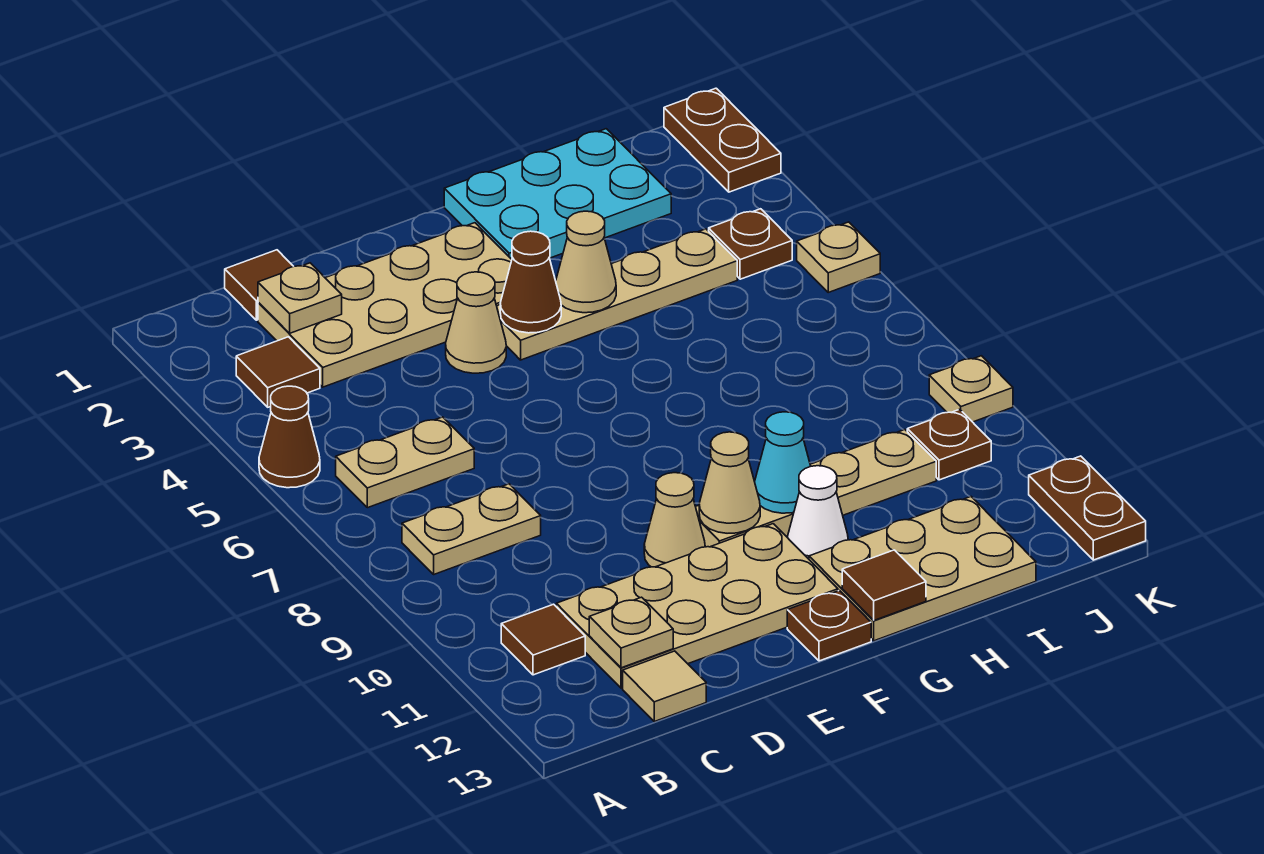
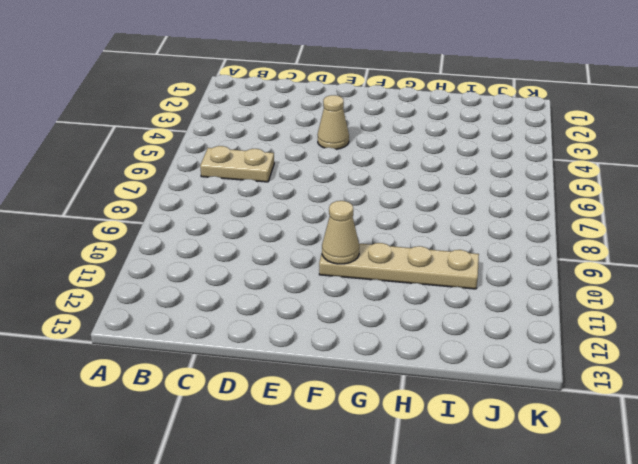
none -> brown cone A5 level 1
none -> brown tile B3 level 1
none -> tan plate B8:C8 level 1
none -> brown tile B11 level 1

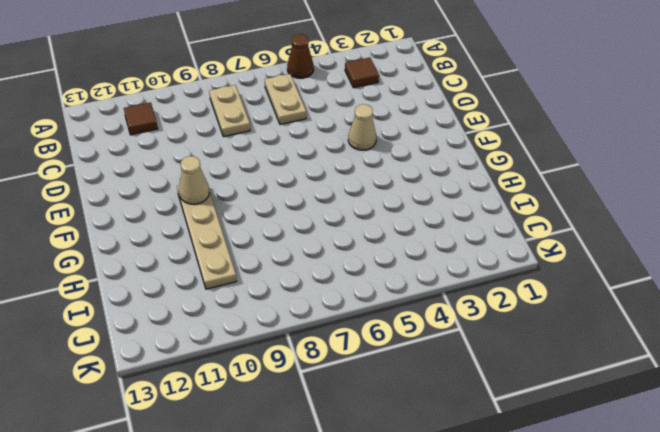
none -> brown tile C1 level 1
none -> tan plate C2:F3 level 1
none -> tan plate C11:F12 level 1
none -> tan tile C13 level 1

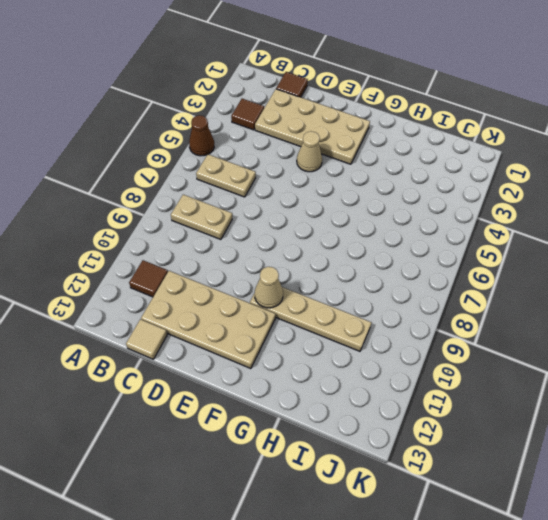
none -> tan cone E10 level 1
none -> tan plate F4:I4 level 1
none -> brown plate F13 level 1
none -> cyan plate G1:I2 level 1

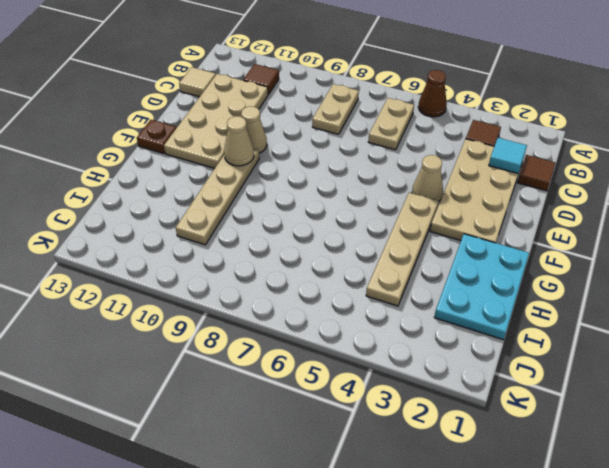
cyan tile C2 level 2 -> tan plate C2 level 2
none -> white cone G11 level 1
none -> tan plate G12:I13 level 1
none -> brown plate J4 level 1
none -> brown plate J10 level 1

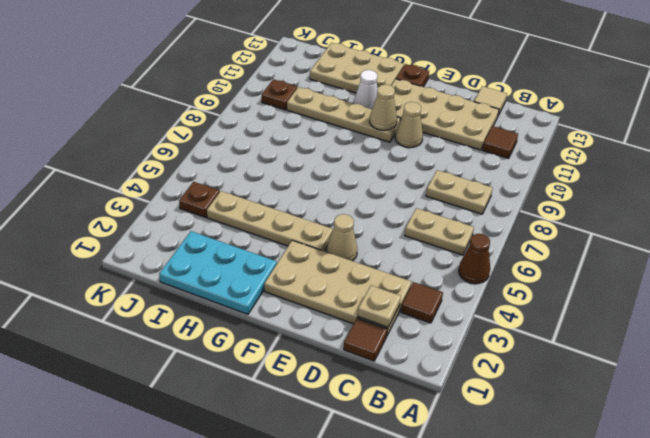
none -> brown plate K1:K2 level 1
none -> tan plate K5 level 1
none -> tan plate K9 level 1
none -> brown plate K12:K13 level 1

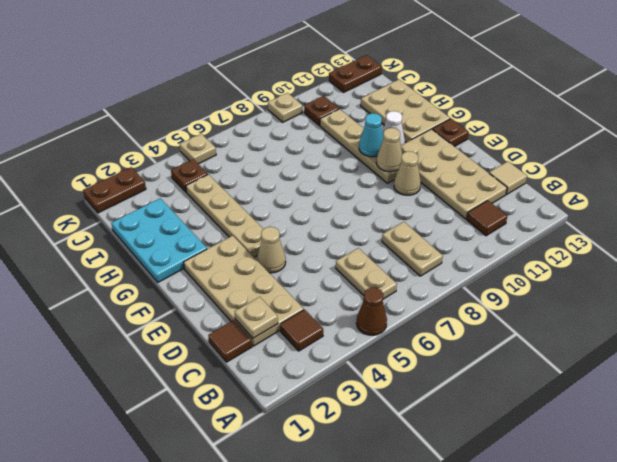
none -> tan plate C12 level 2
none -> brown cone F4 level 2
none -> tan cone G4 level 2
none -> brown tile G13 level 2

